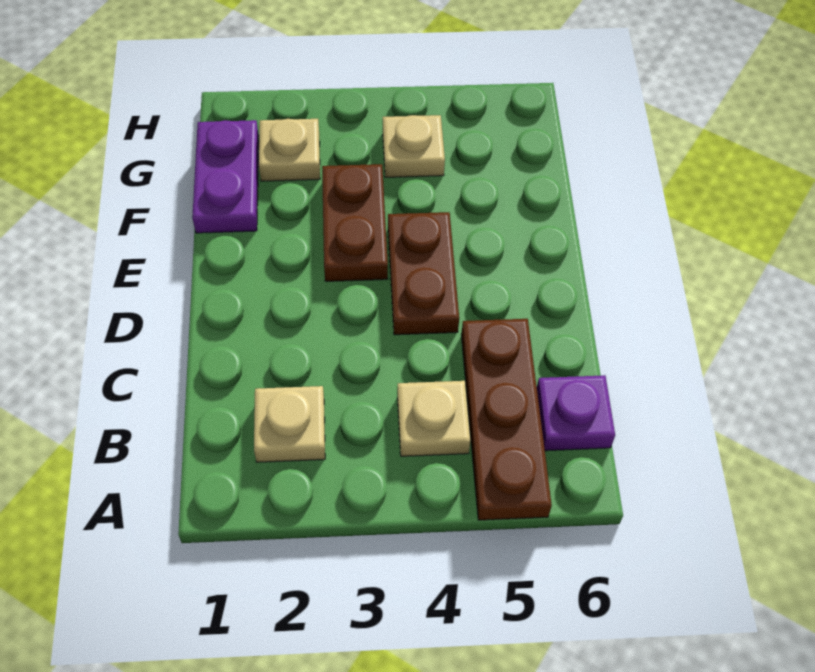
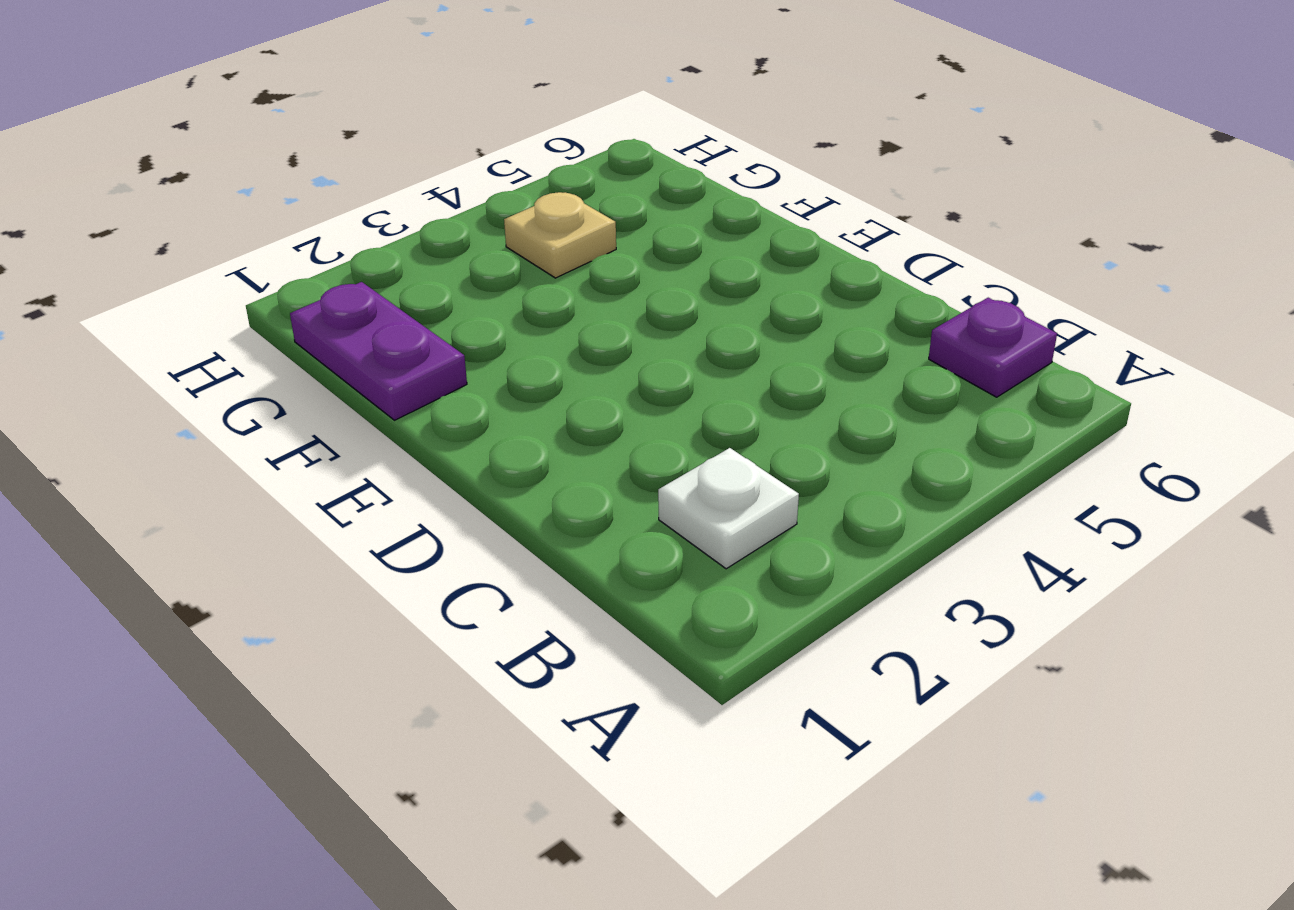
white plate B2 level 1 -> tan plate B2 level 1
none -> brown plate A5:C5 level 1
none -> tan plate B4 level 1

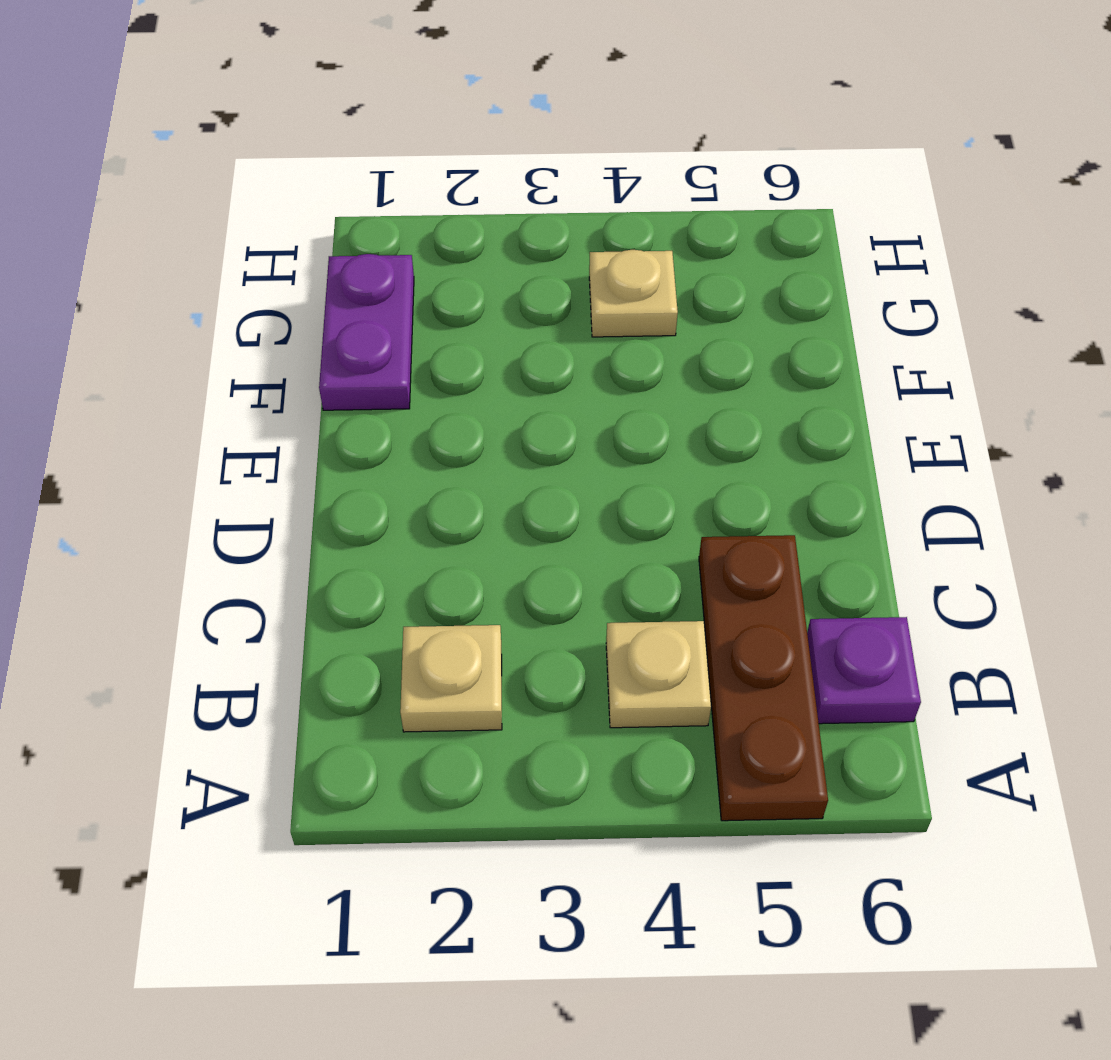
none -> brown plate D4:E4 level 1
none -> brown plate E3:F3 level 1

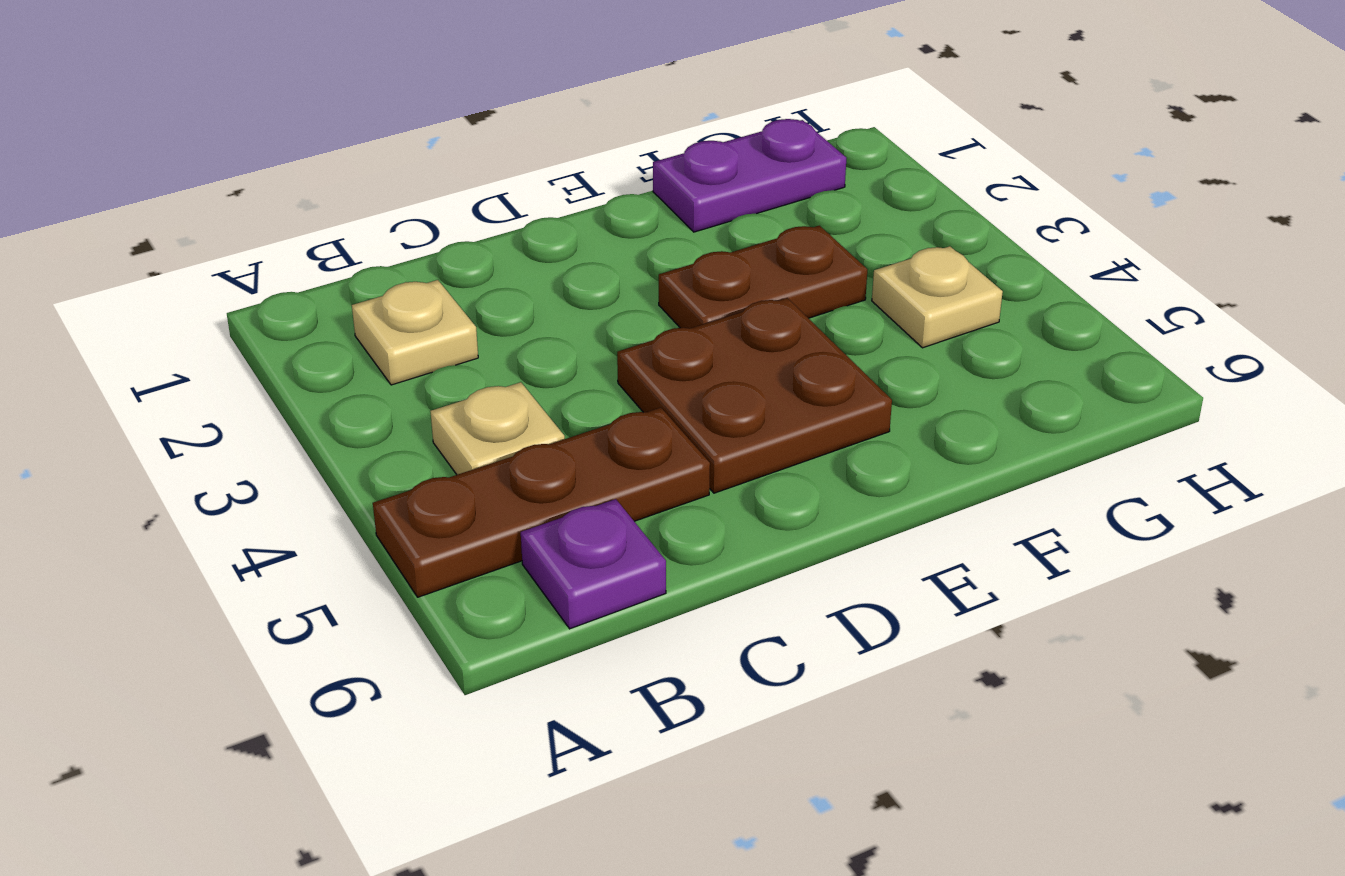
brown plate D4:E5 level 1 -> brown plate D4:E4 level 1
none -> tan plate G2 level 1

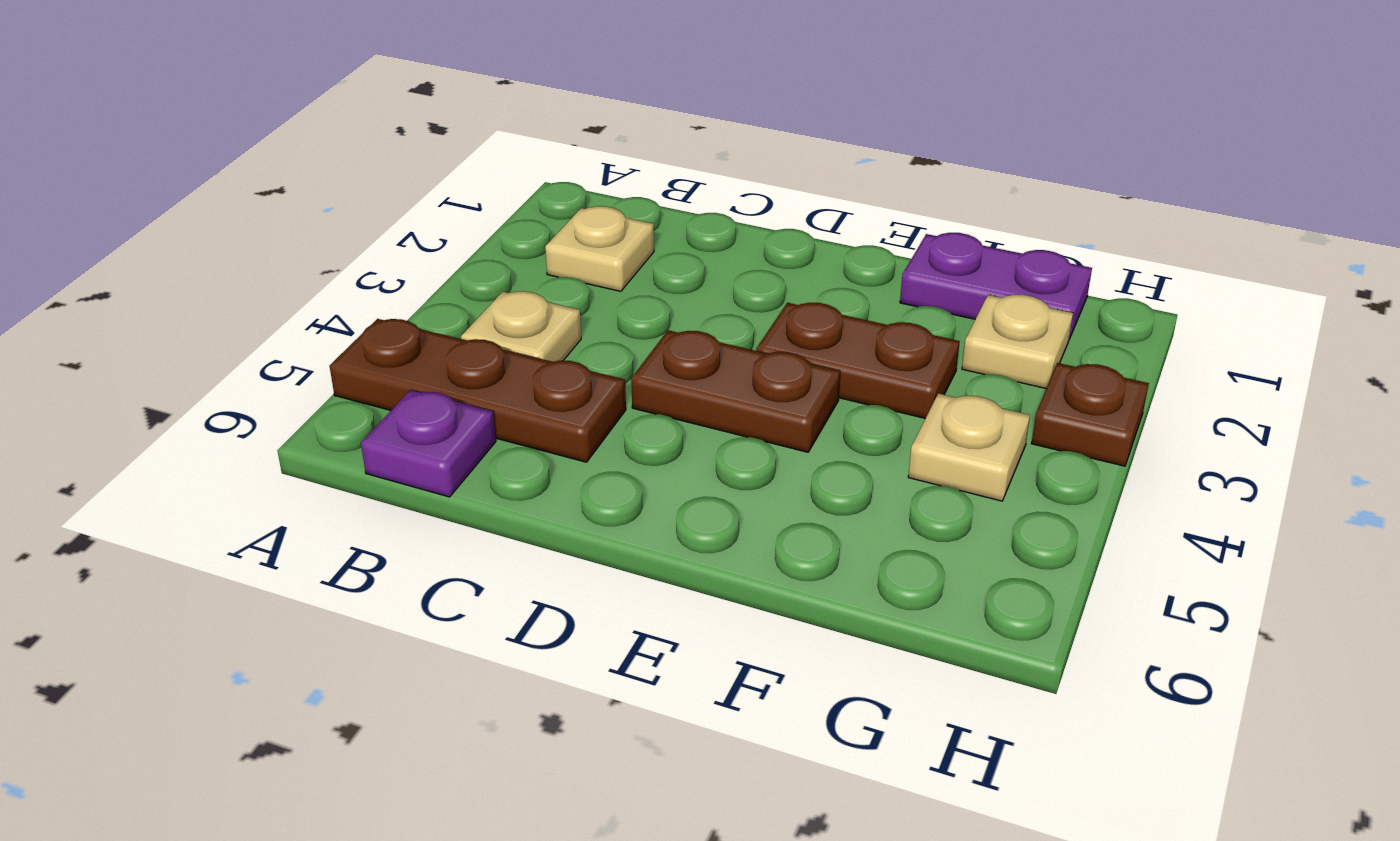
brown plate H3 level 1 -> none

